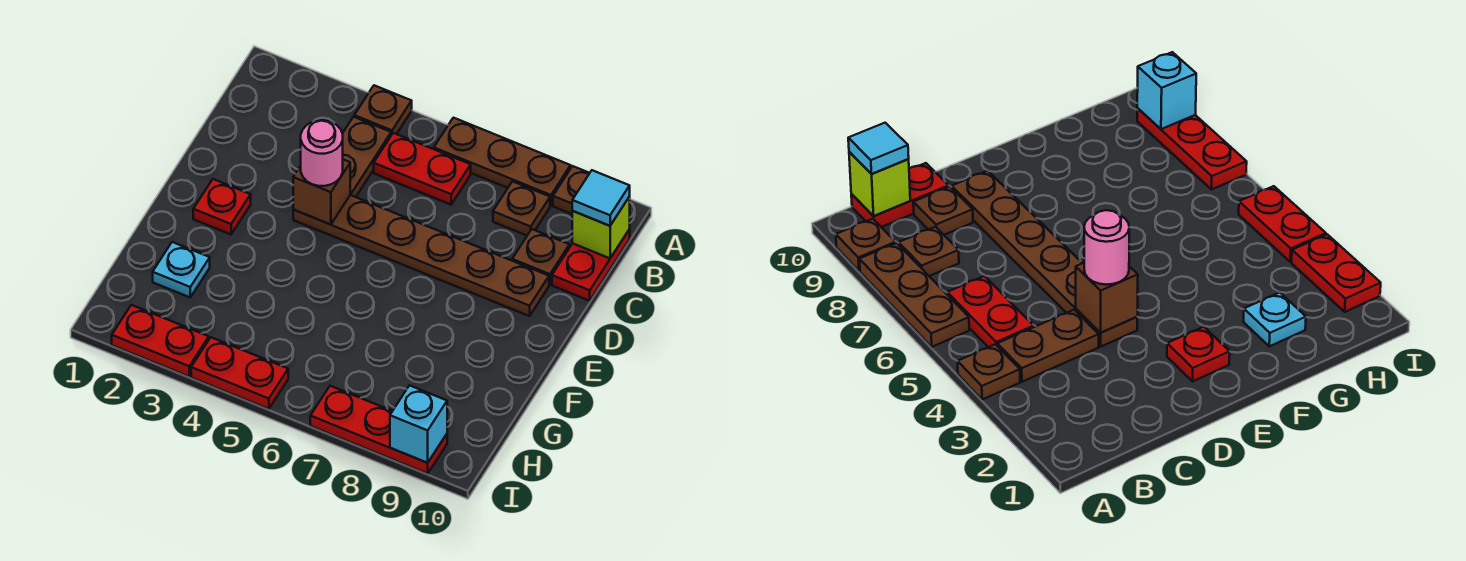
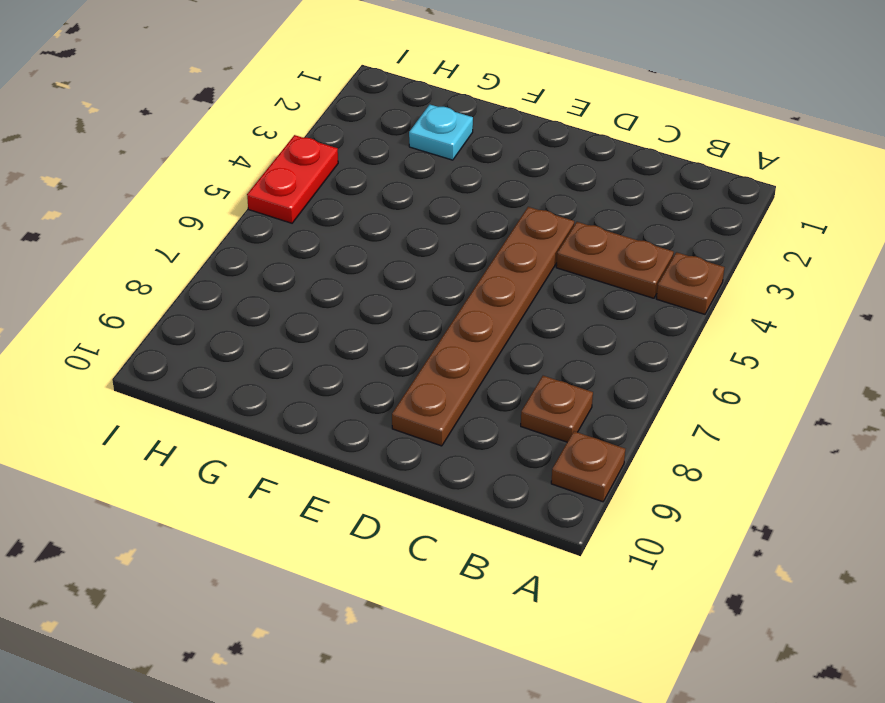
none -> brown plate A6:A8 level 1
none -> red plate B5:B6 level 1
none -> red plate B10:C10 level 1

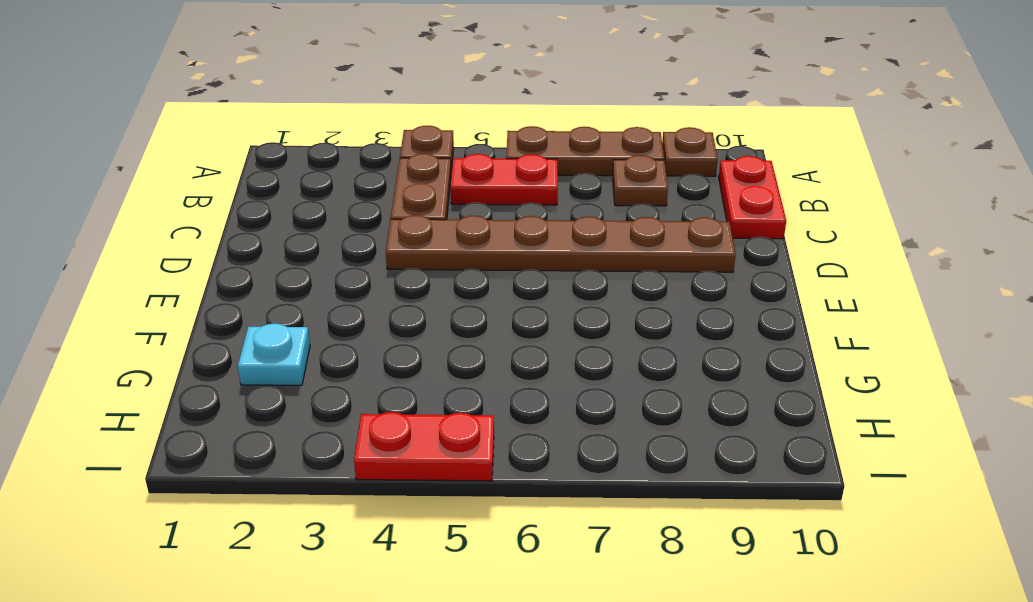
none -> brown plate C9 level 1
none -> red plate E2 level 1
none -> red plate I2:I3 level 1

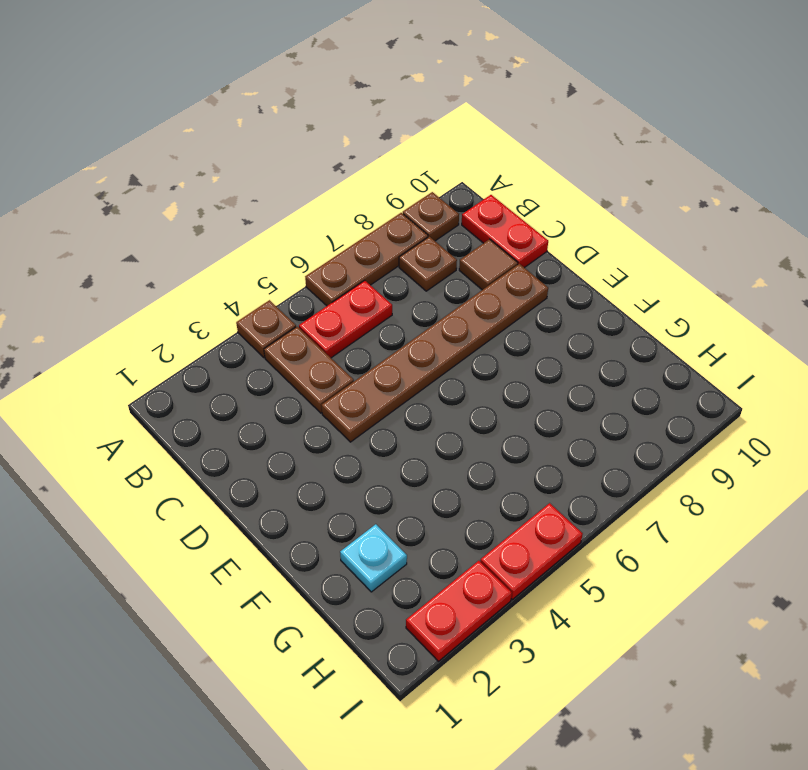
brown tile C9 level 1 -> brown plate C9 level 1
none -> red plate E2 level 1
none -> red plate I7:I9 level 1
none -> lime brick B10 level 2

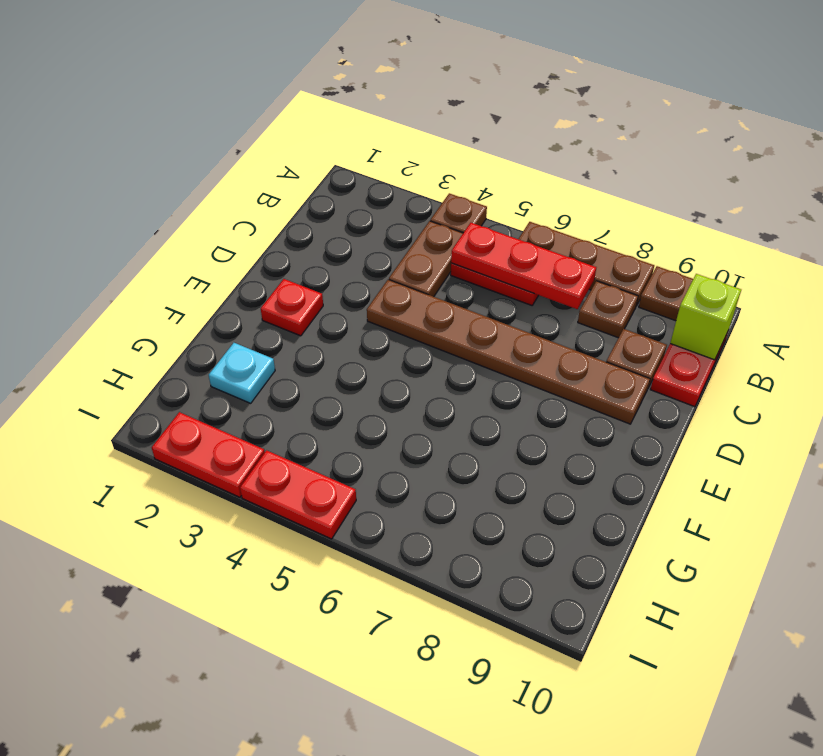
red plate B5:B7 level 2 -> red plate I7:I9 level 1
none -> brown brick D4 level 2
none -> cyan brick I9 level 2
none -> cyan tile B10 level 3

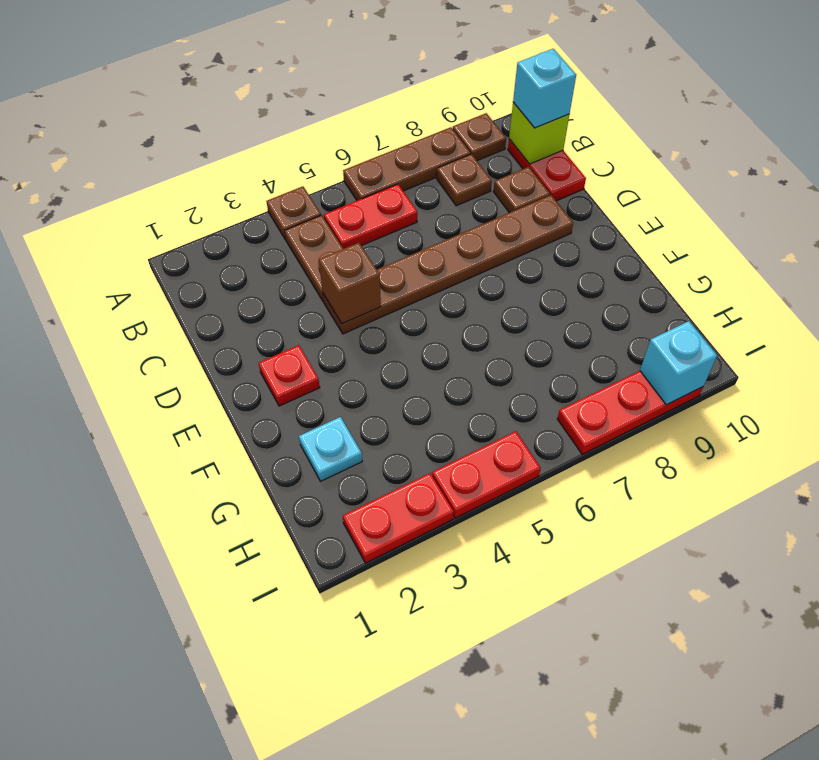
cyan brick B10 level 3 -> cyan tile B10 level 3
none -> pink round brick D4 level 3

